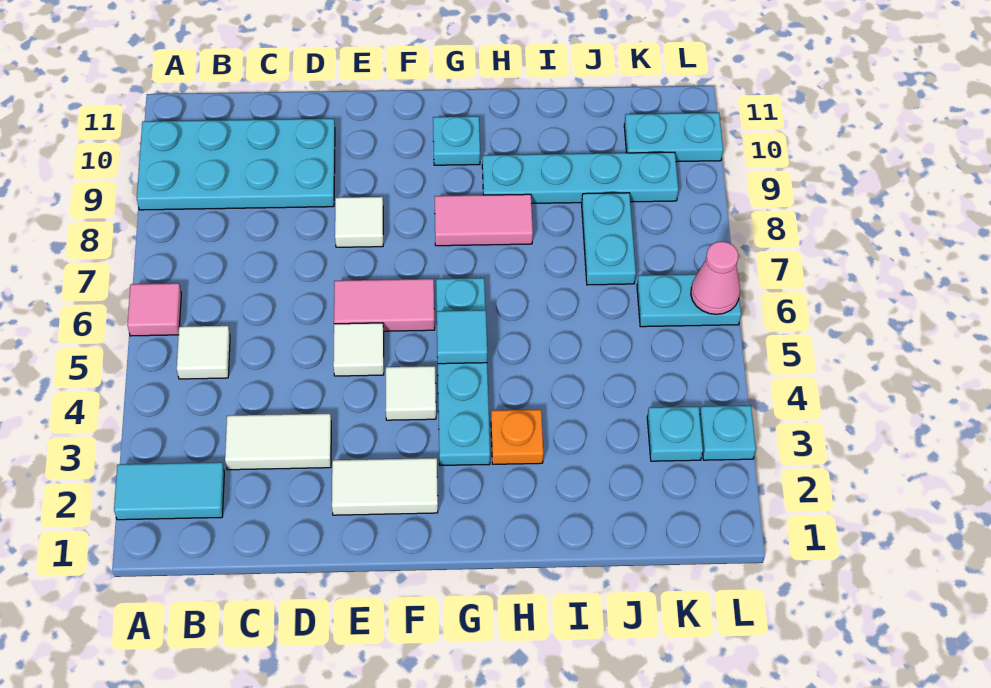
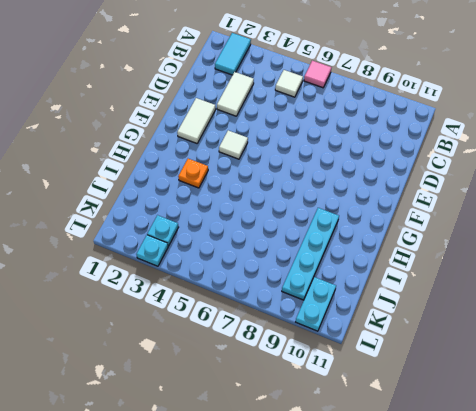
none -> cyan plate A9:D10 level 1
none -> white tile E5 level 1
none -> pink tile E6:F6 level 1

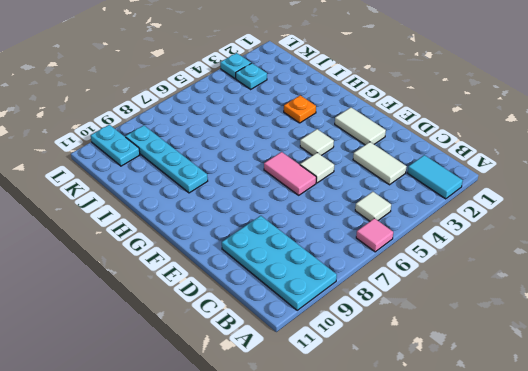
none -> white tile E8 level 1
none -> cyan plate G3:G6 level 1
none -> pink tile G8:H8 level 1

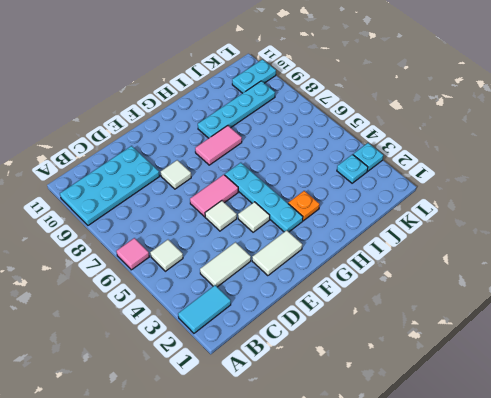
none -> cyan plate G10 level 1
none -> cyan plate J7:J8 level 1
none -> cyan plate K6:L6 level 1

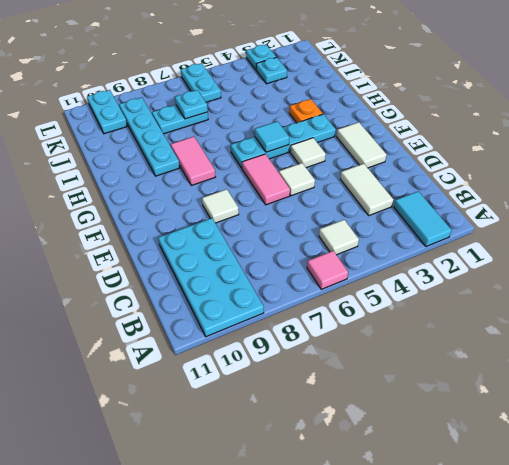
cyan plate J7 level 2 -> cyan plate G10 level 1
none -> pink cone L6 level 2

